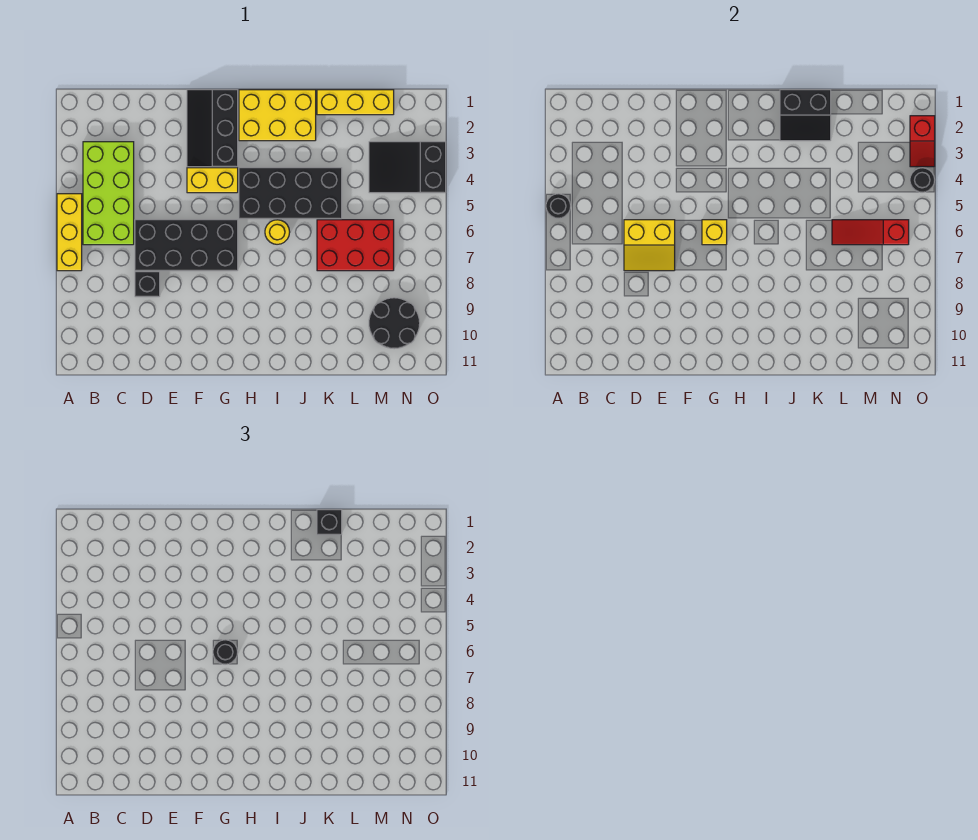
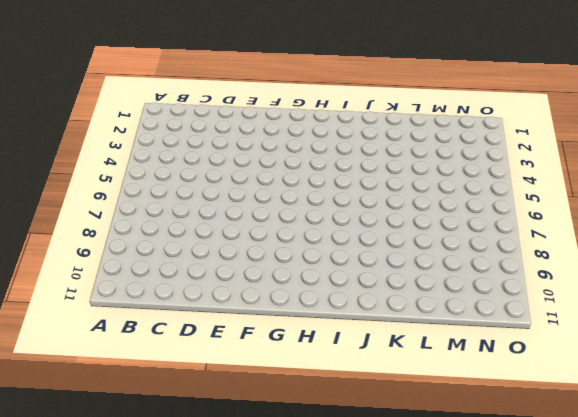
none -> yellow brick A5:A7 level 1
none -> lime brick B3:C6 level 1
none -> black brick D6:G7 level 1

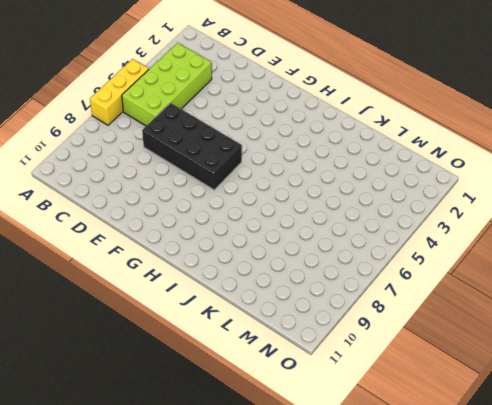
none -> black brick D8 level 1
none -> black slope F1:G3 level 1 top G
none -> yellow brick F4:G4 level 1

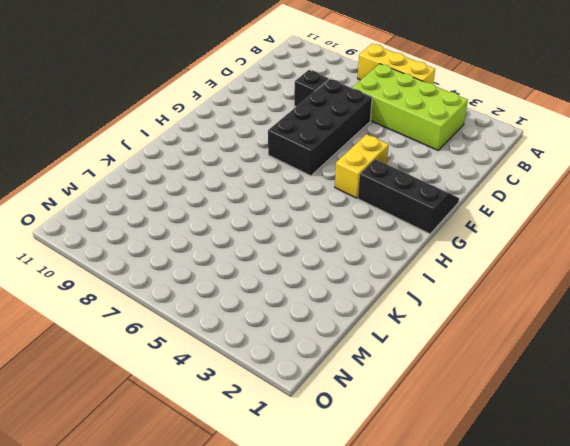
none -> yellow brick H1:J2 level 1
none -> black brick H4:K5 level 1
none -> yellow round brick I6 level 1

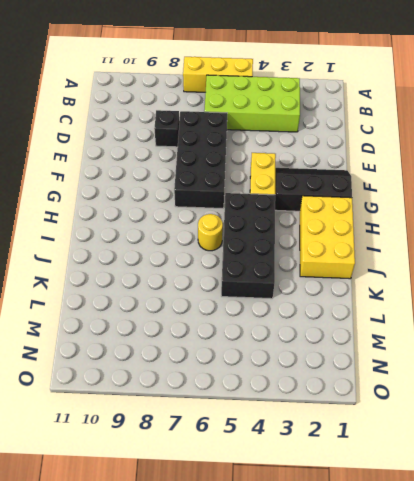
none -> yellow brick K1:M1 level 1
none -> red brick K6:M7 level 1
none -> black slope M3:O4 level 1 top O

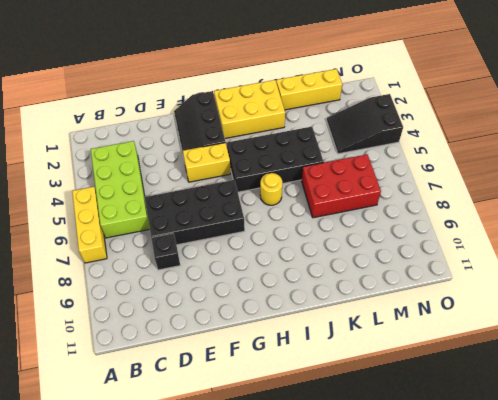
none -> black round brick M9:N10 level 1
none -> black round brick A5 level 2
none -> yellow slope D6:E7 level 2 top 6

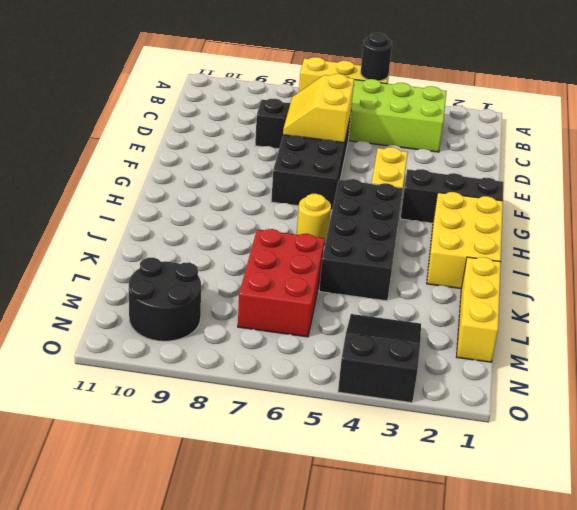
none -> yellow brick G6 level 2
none -> black slope J1:K2 level 2 top 1
none -> red slope L6:N6 level 2 top N

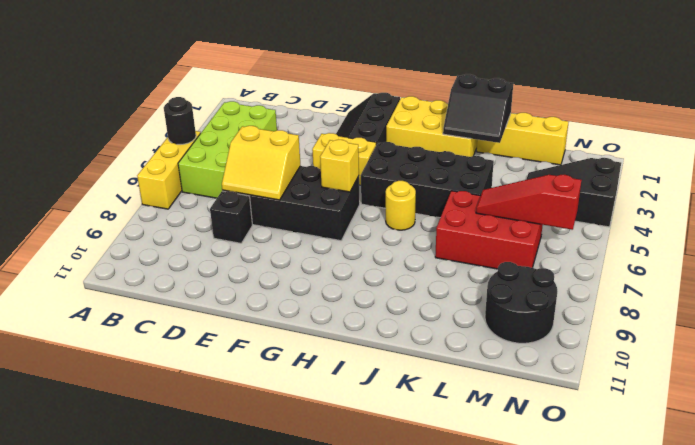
none -> red slope O2:O3 level 2 top 2
none -> black round brick O4 level 2
none -> black round brick G6 level 3

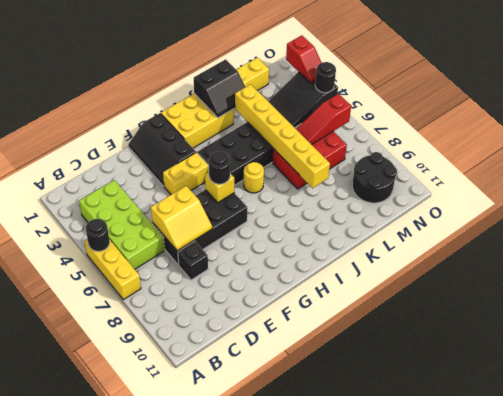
yellow brick K3:K8 level 2 -> none
none -> black brick K1 level 3

